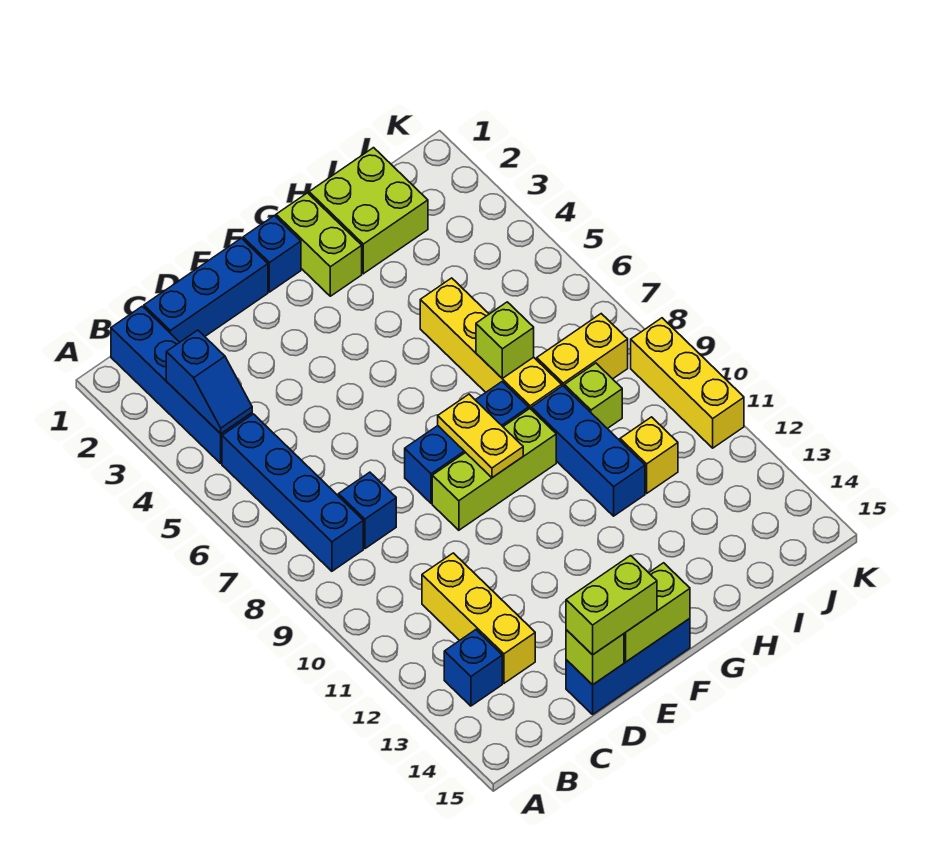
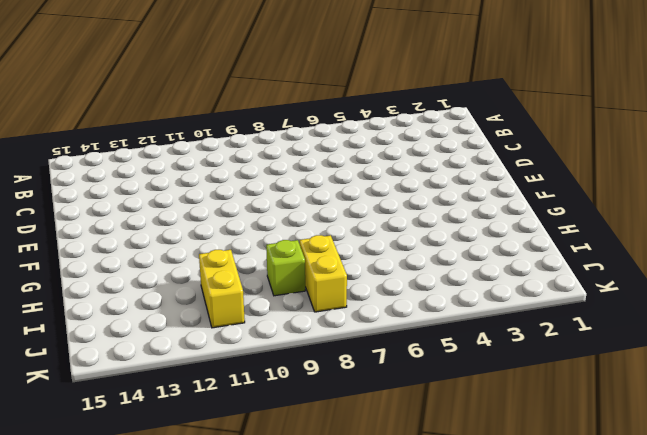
yellow brick I11:J11 level 1 -> yellow brick I11 level 1
none -> blue brick B1:B4 level 1
none -> blue brick B5:B8 level 1
none -> blue brick B13 level 1

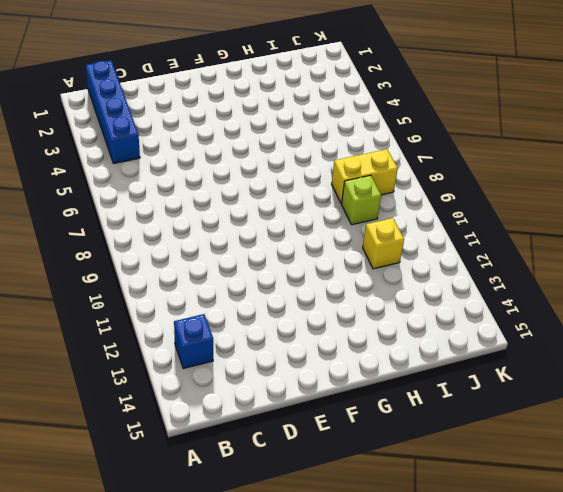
none -> blue brick B5:B8 level 1
none -> blue brick C1:E1 level 1
none -> blue brick C8 level 1

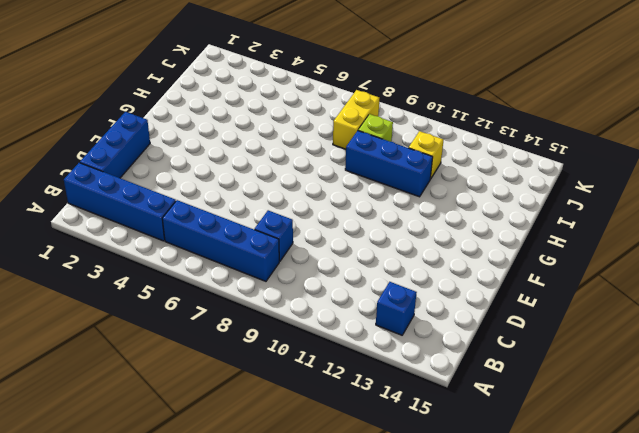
none -> yellow brick C11:C13 level 1
none -> blue brick D15:F15 level 1
none -> blue brick E8:G8 level 1

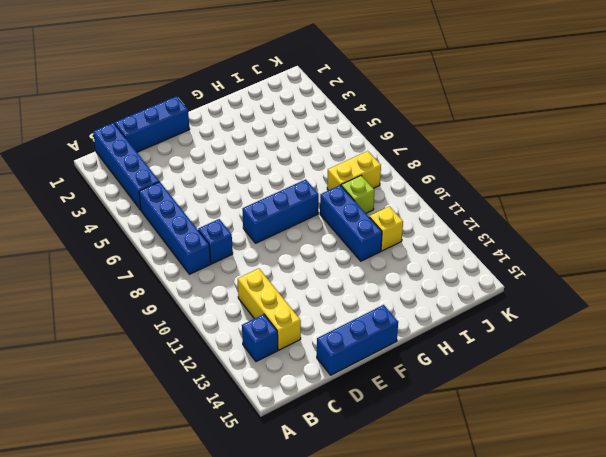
none -> lime brick E9:G9 level 1
none -> blue brick F1 level 1
none -> lime brick G1:G2 level 1

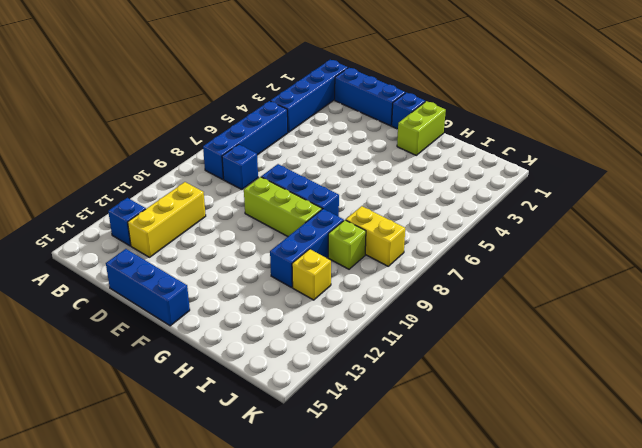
none -> lime brick H1:I2 level 1
none -> yellow brick H5:H8 level 1
none -> yellow brick K9:K11 level 1

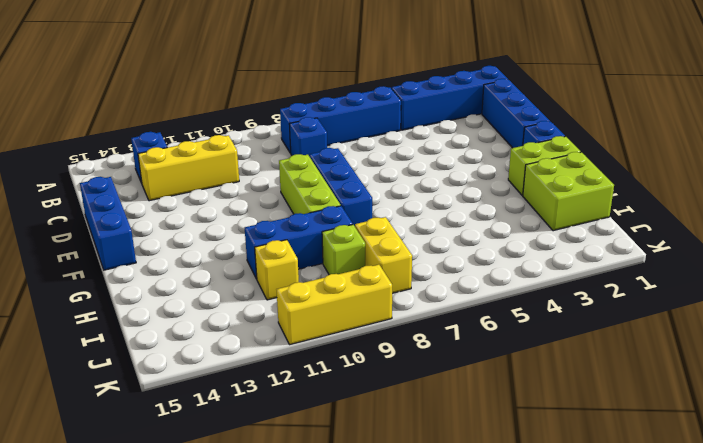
none -> yellow brick H5:H8 level 1
none -> blue slope B3:B4 level 2 top 3
none -> lime brick D15 level 2

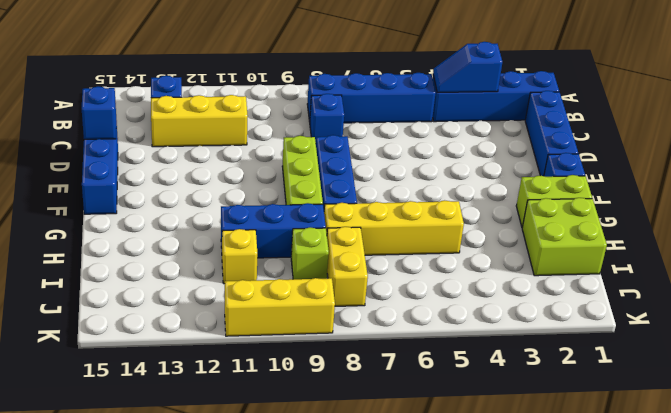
blue brick D15 level 2 -> lime brick D15 level 2
none -> lime brick E15:F15 level 2
none -> yellow plate F8:F9 level 2
none -> lime brick H7 level 2

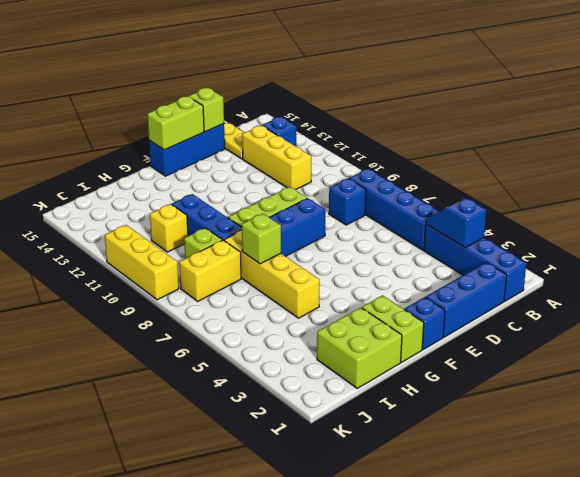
yellow plate C14:C15 level 1 -> yellow plate F8:F9 level 2
none -> lime brick D15:E15 level 3

